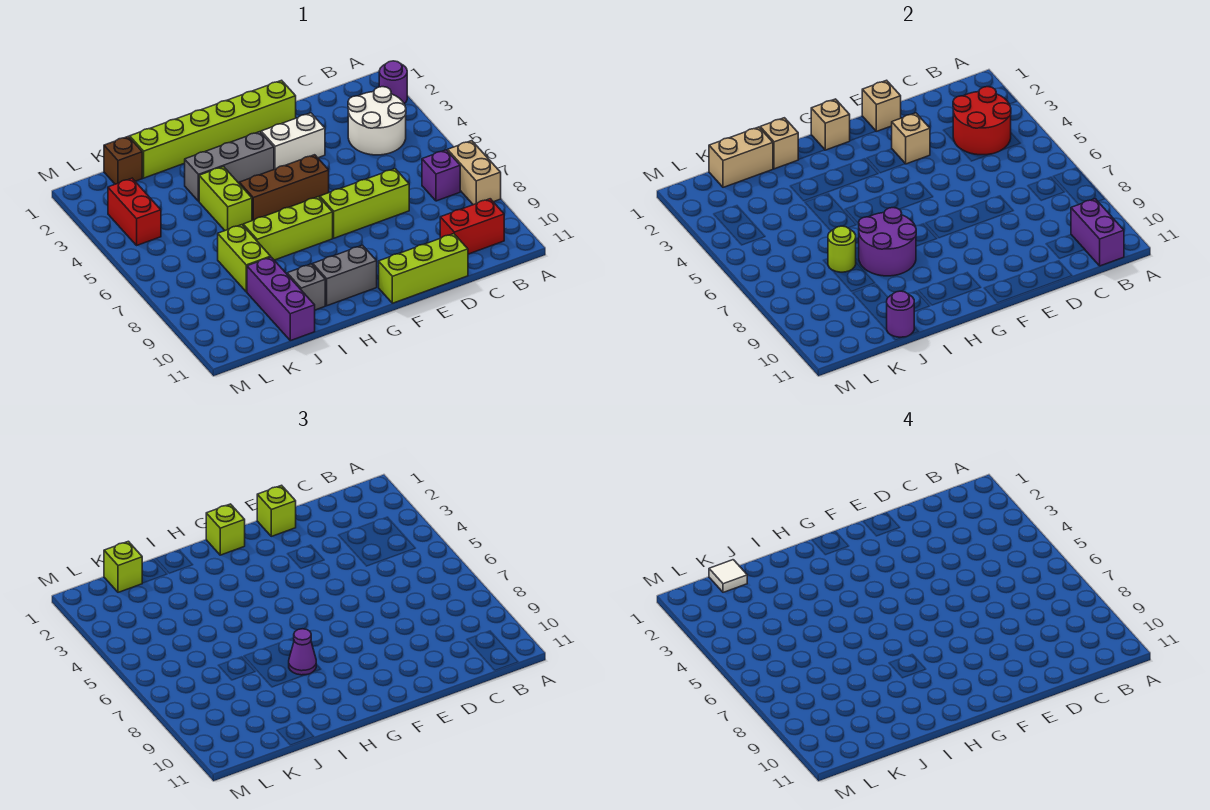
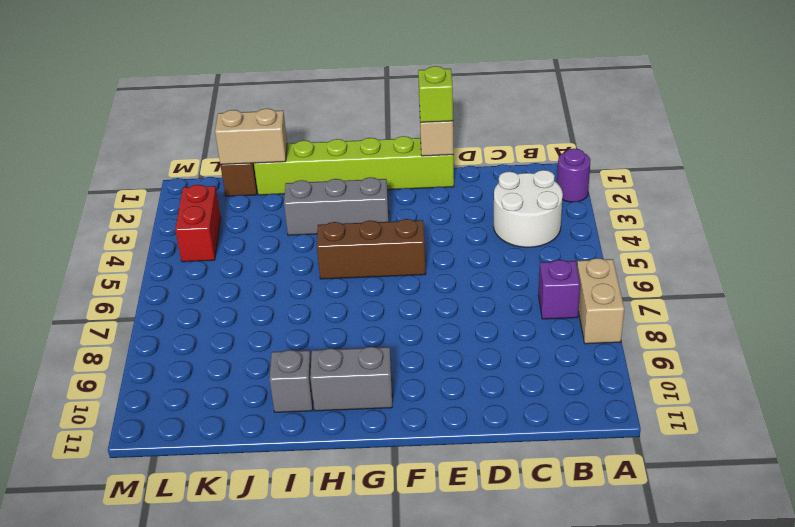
none -> red brick B10:C10 level 1
none -> lime brick D7:F7 level 1
none -> lime brick D11:F11 level 1
none -> white brick E3:F3 level 1

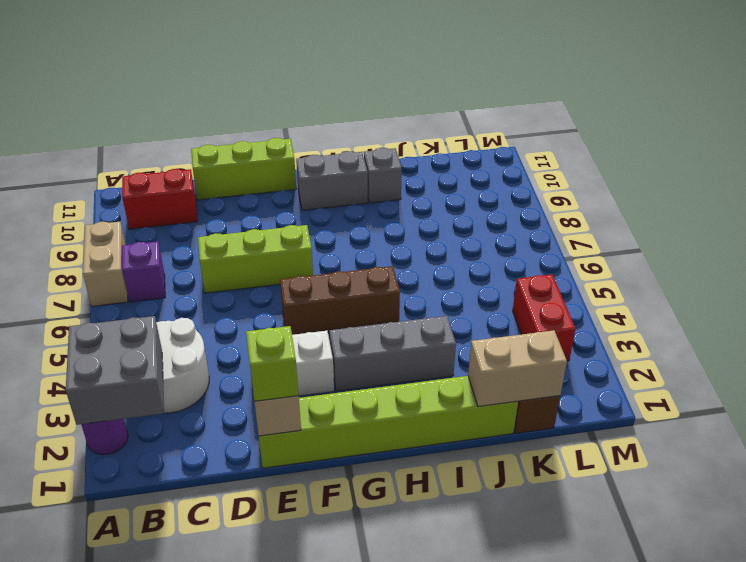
grey brick A2:B3 level 2 -> red round brick B3:C4 level 2
none -> lime brick G7:I7 level 1
none -> lime brick I4:I5 level 1
none -> lime brick J7:J8 level 1
none -> purple brick J9:J11 level 1

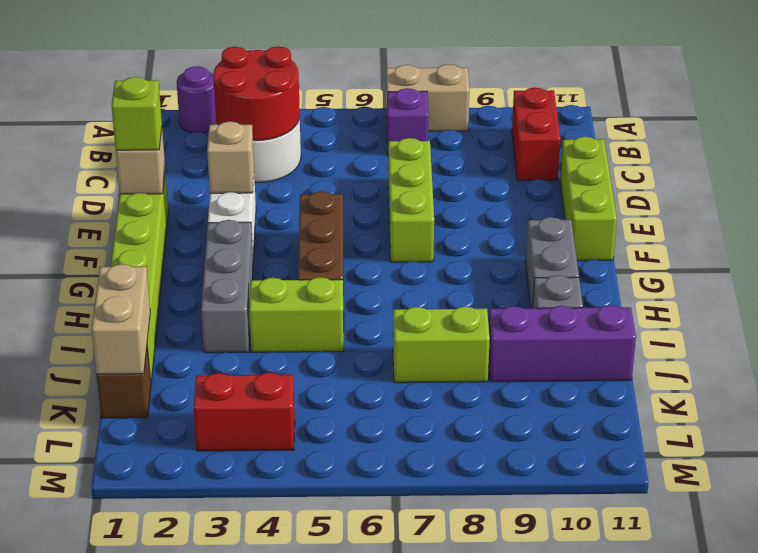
none -> lime brick G7:I7 level 1
none -> purple brick B10:B11 level 2
none -> tan brick G1 level 2
none -> purple round brick H7:I8 level 2

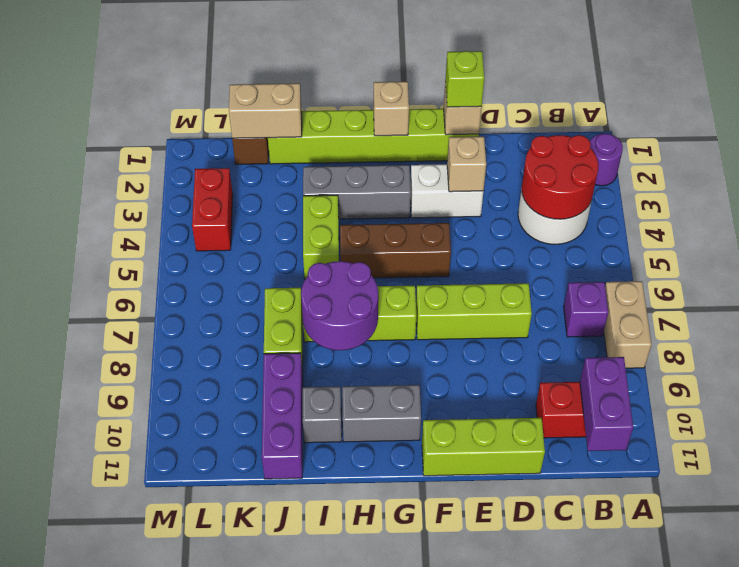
none -> tan brick I1 level 2
none -> lime round brick J7 level 2
none -> purple round brick J11 level 2
none -> lime brick G1 level 3

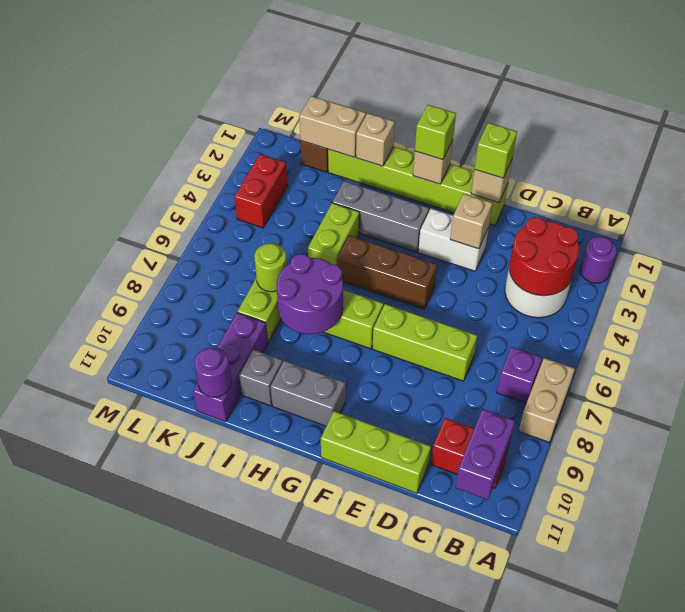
none -> purple cone H8 level 3
none -> lime brick K1 level 3
none -> white tile K1 level 4

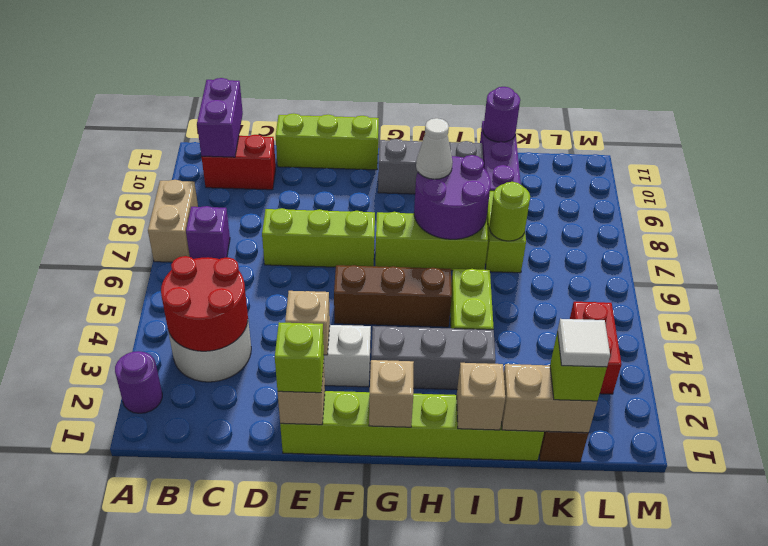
white cone H8 level 3 -> purple cone H8 level 3
none -> lime brick G1 level 3

